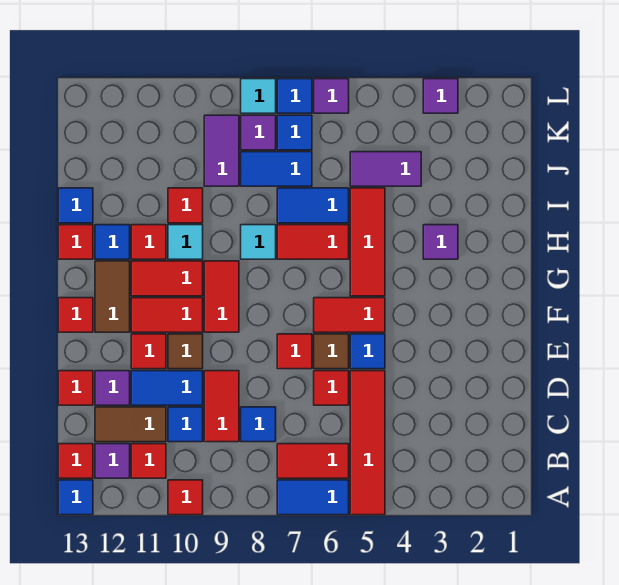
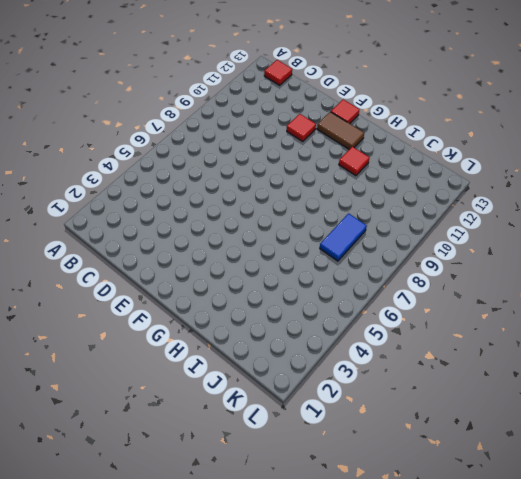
none -> red tile A5:D5 level 1
none -> blue tile A6:A7 level 1
none -> red tile A10 level 1
none -> blue tile A13 level 1

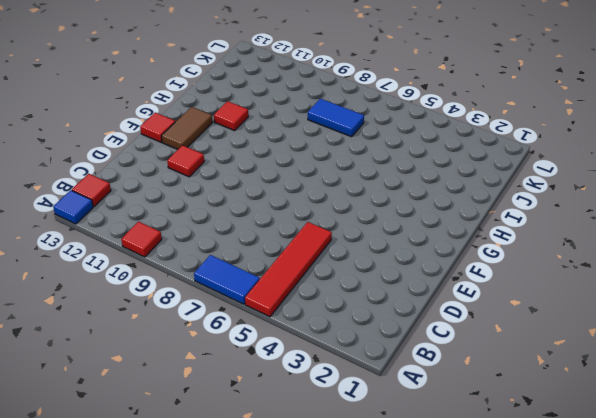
none -> red tile B6:B7 level 1
none -> red tile B11 level 1
none -> purple tile B12 level 1
none -> blue tile C8 level 1

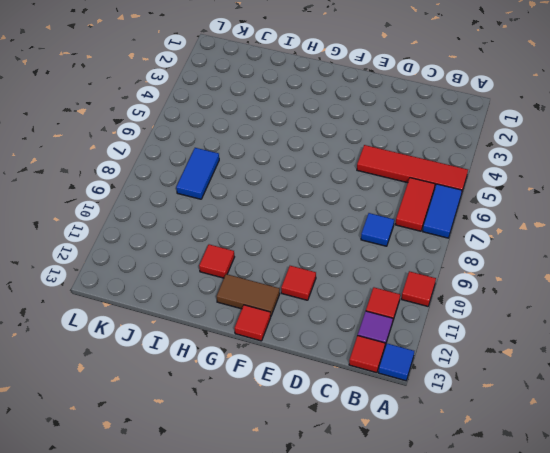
none -> red tile C9:D9 level 1
none -> blue tile C10 level 1
none -> brown tile C11:C12 level 1
none -> red tile D6 level 1

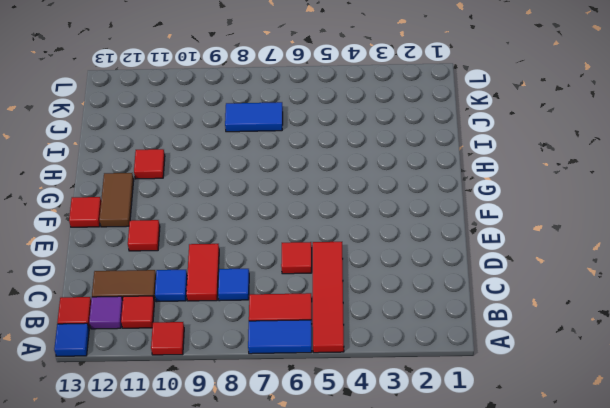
none -> blue tile D10:D11 level 1
none -> purple tile D12 level 1
none -> red tile D13 level 1
none -> blue tile E5 level 1

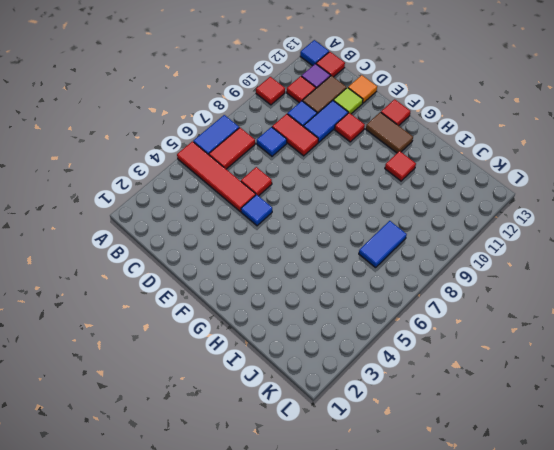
lime tile D12 level 1 -> purple tile D12 level 1
orange tile D13 level 1 -> red tile D13 level 1
none -> brown tile E6 level 1
none -> red tile E7 level 1
none -> brown tile E10 level 1
none -> red tile F5:F6 level 1

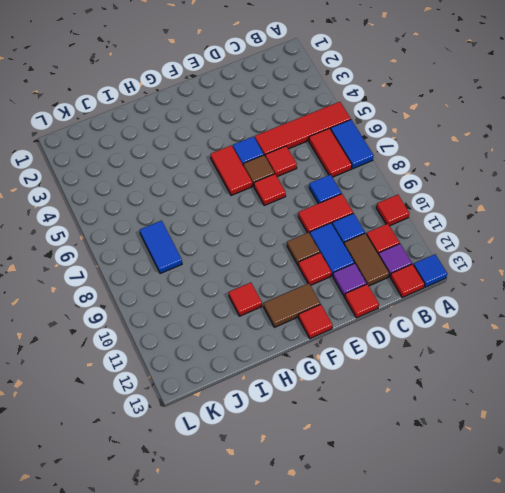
none -> red tile F9:G9 level 1
none -> red tile F10:F11 level 1
none -> red tile G5:I5 level 1
none -> red tile G10:G11 level 1

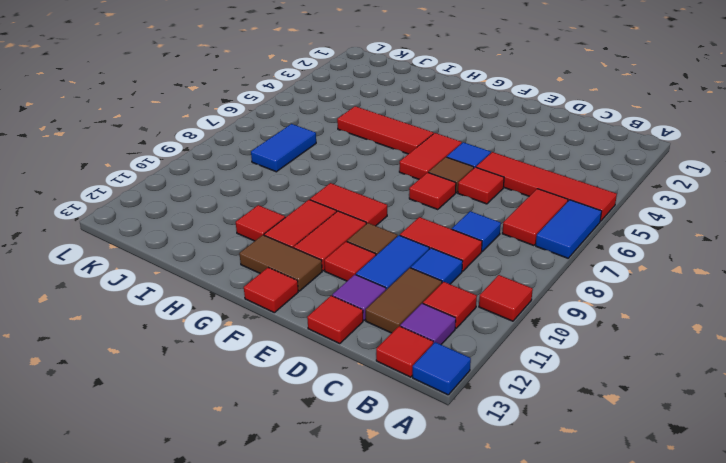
none -> purple tile H3 level 1
none -> red tile H6:H7 level 1
none -> cyan tile H8 level 1
none -> cyan tile H10 level 1

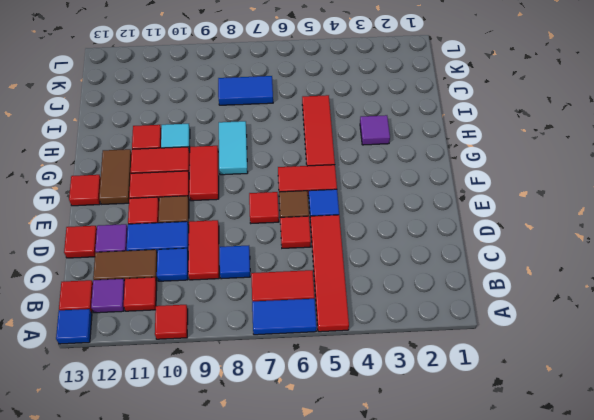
cyan tile G8:H8 level 1 -> cyan tile H8 level 1
none -> red tile H6:H7 level 1
none -> blue tile H12 level 1
none -> red tile H13 level 1
none -> blue tile I6:I7 level 1

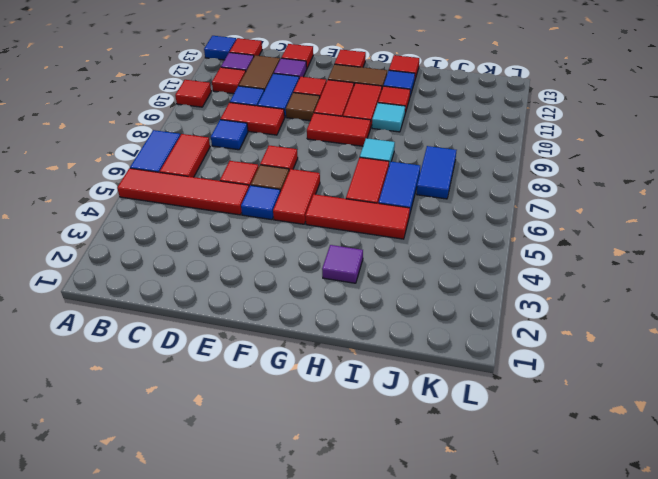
none -> red tile I10 level 1
none -> blue tile I13 level 1
none -> purple tile J4:J5 level 1
none -> purple tile J9:K9 level 1

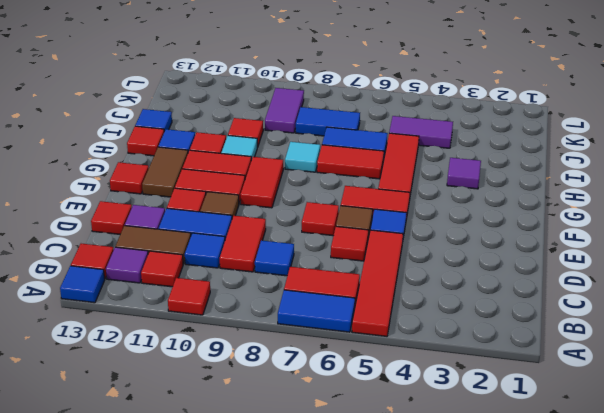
none -> blue tile K7 level 1
none -> purple tile K8 level 1
none -> purple tile L3 level 1
none -> purple tile L6 level 1

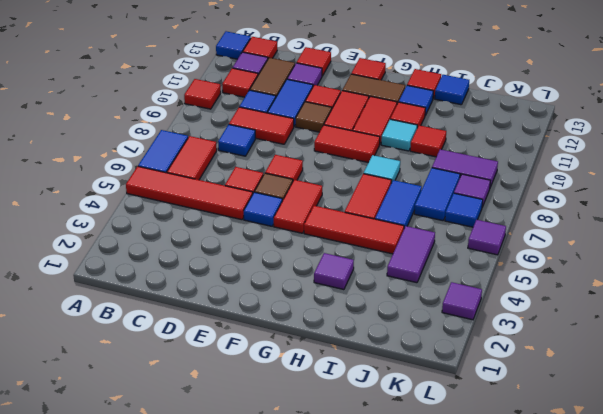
none -> blue tile L7 level 1
none -> cyan tile L8 level 1

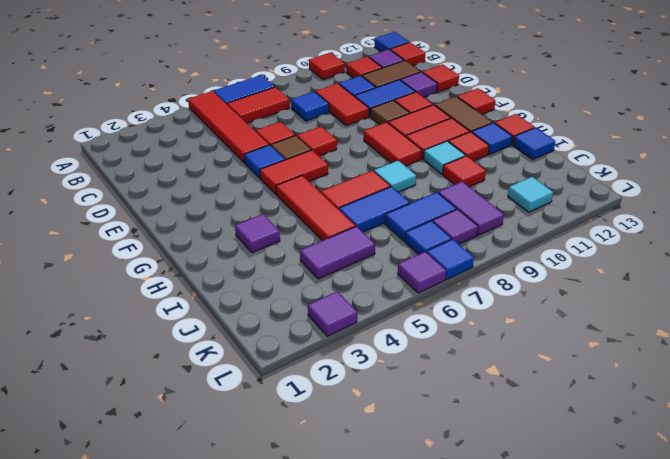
cyan tile K11 level 1 -> cyan tile L8 level 1

